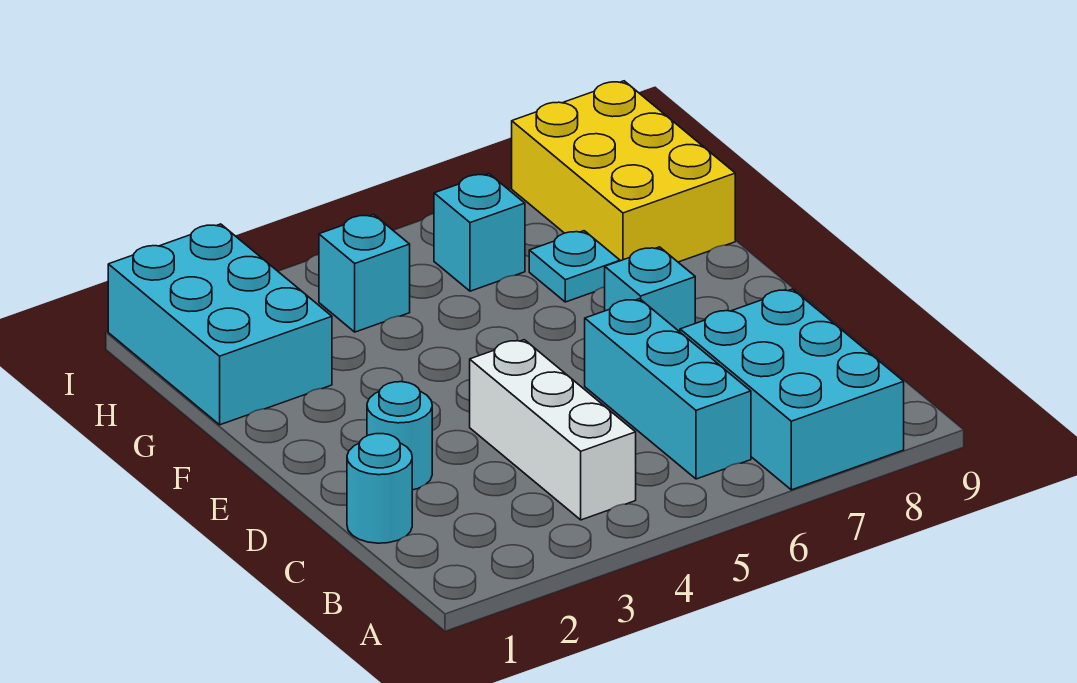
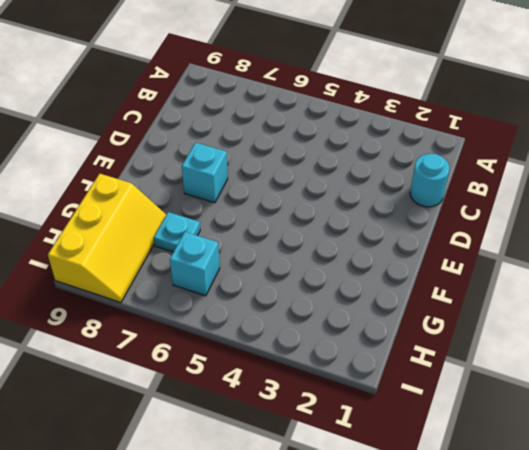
yellow slope G8:I9 level 1 top 9 -> yellow brick G8:I9 level 1
none -> cyan brick A7:C8 level 1
none -> white brick B4:D4 level 1

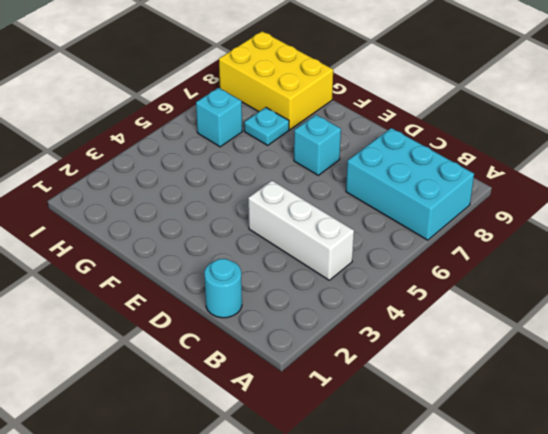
none -> cyan brick B6:D6 level 1
none -> cyan round brick D2 level 1

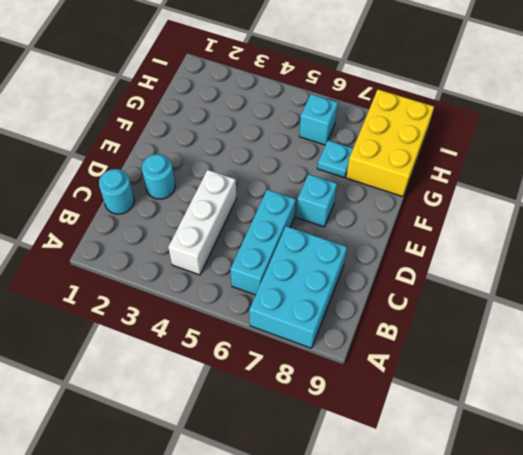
none -> cyan brick G1:I2 level 1
none -> cyan brick H4 level 1

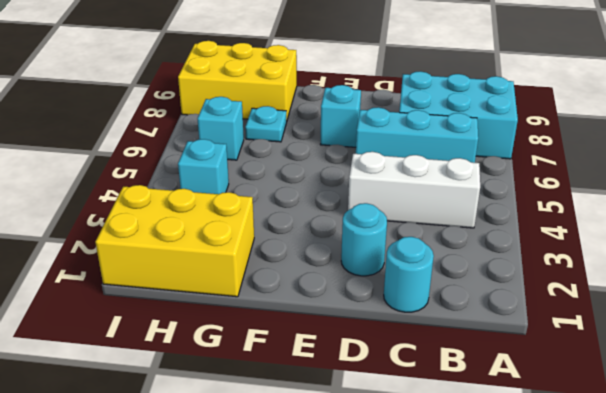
yellow brick G1:I2 level 1 -> cyan brick G1:I2 level 1

